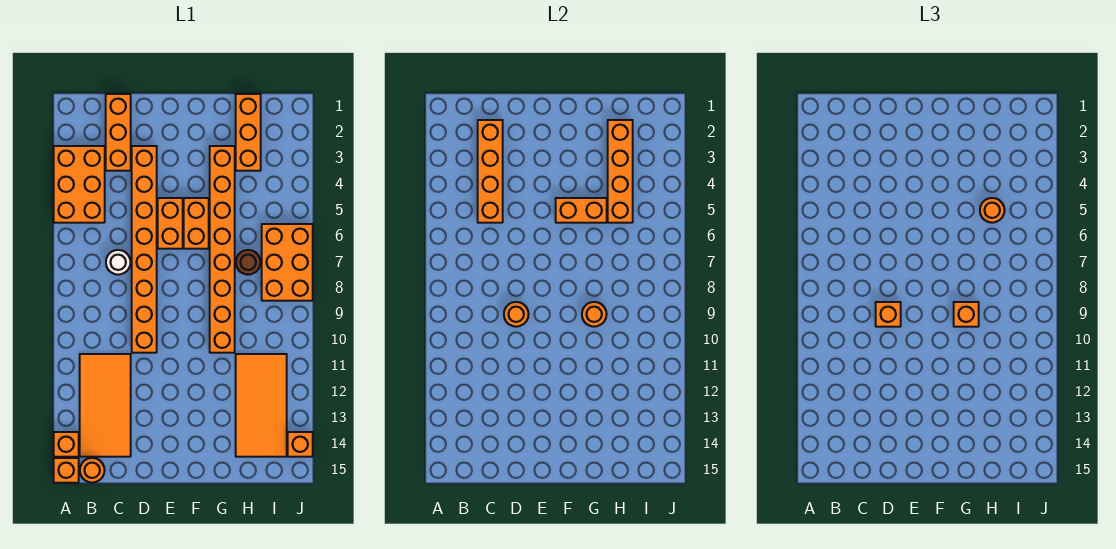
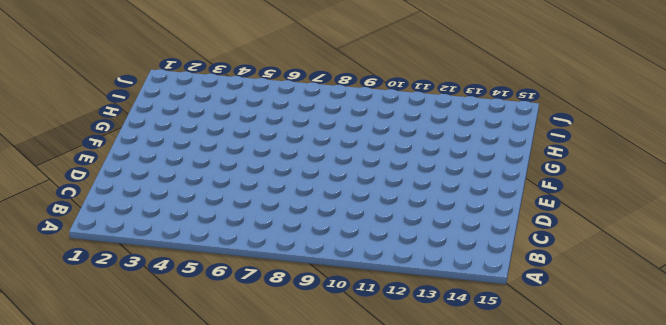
none -> orange brick A3:B5 level 1
none -> orange brick A14 level 1
none -> orange brick A15 level 1

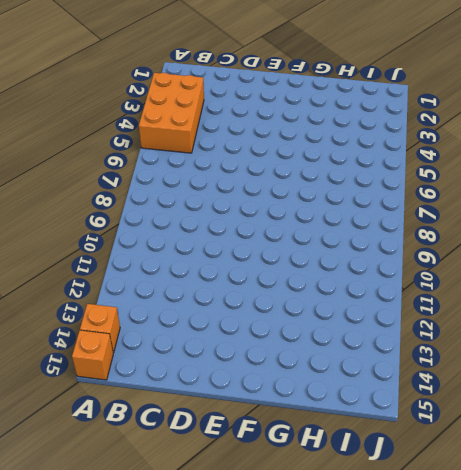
none -> orange tile B11:C14 level 1
none -> orange round brick B15 level 1
none -> orange brick C1:C3 level 1

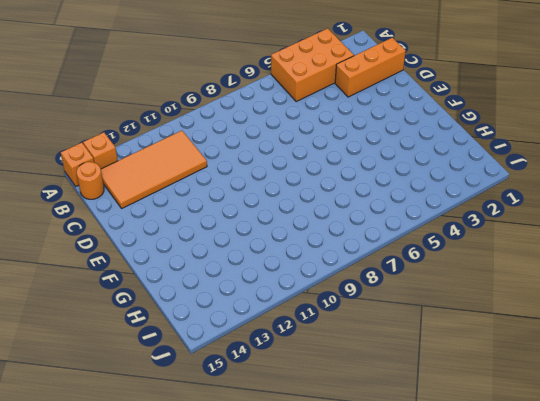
none -> white round brick C7 level 1
none -> orange brick D3:D10 level 1
none -> orange brick E5:E6 level 1

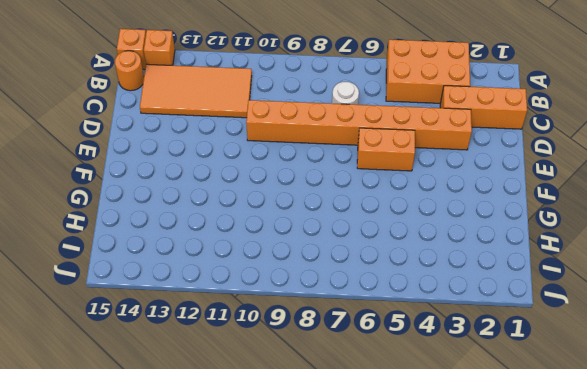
none -> orange brick F5:F6 level 1
none -> orange brick G3:G10 level 1
none -> orange brick H1:H3 level 1

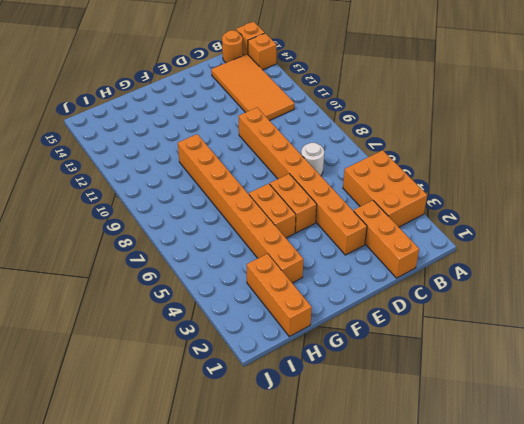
none -> brown round brick H7 level 1
none -> orange tile H11:I14 level 1
none -> orange brick I6:J8 level 1

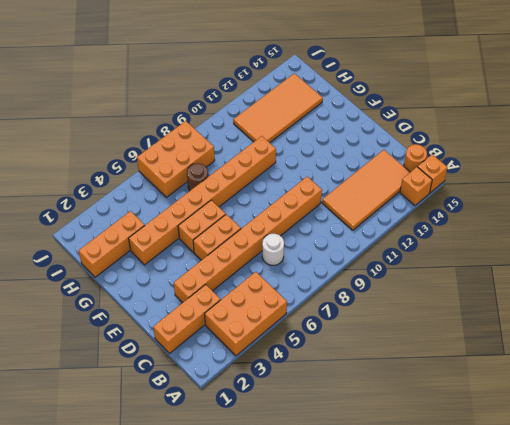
none -> orange brick J14 level 1
none -> orange brick C2:C5 level 2
none -> orange round brick D9 level 2

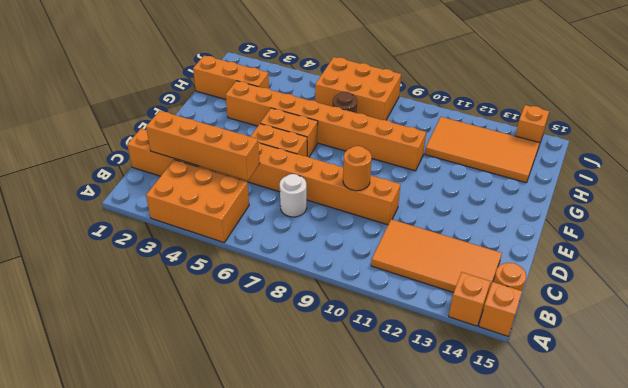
none -> orange brick F5:G5 level 2
none -> orange round brick G9 level 2
none -> orange brick H2:H5 level 2

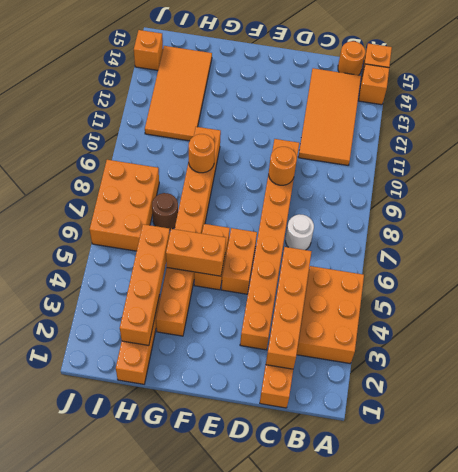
none -> orange brick D9 level 3
none -> orange brick G9 level 3
none -> orange round brick H5 level 3

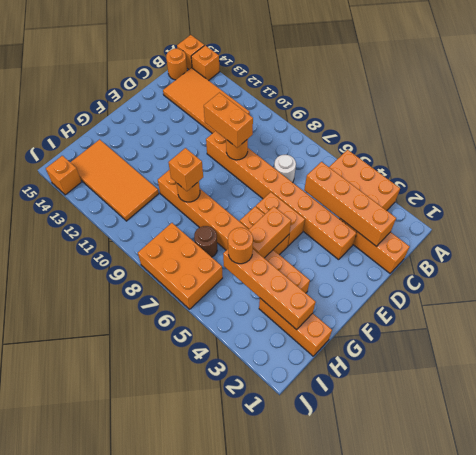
orange brick D9:D10 level 3 -> orange brick D9 level 3

